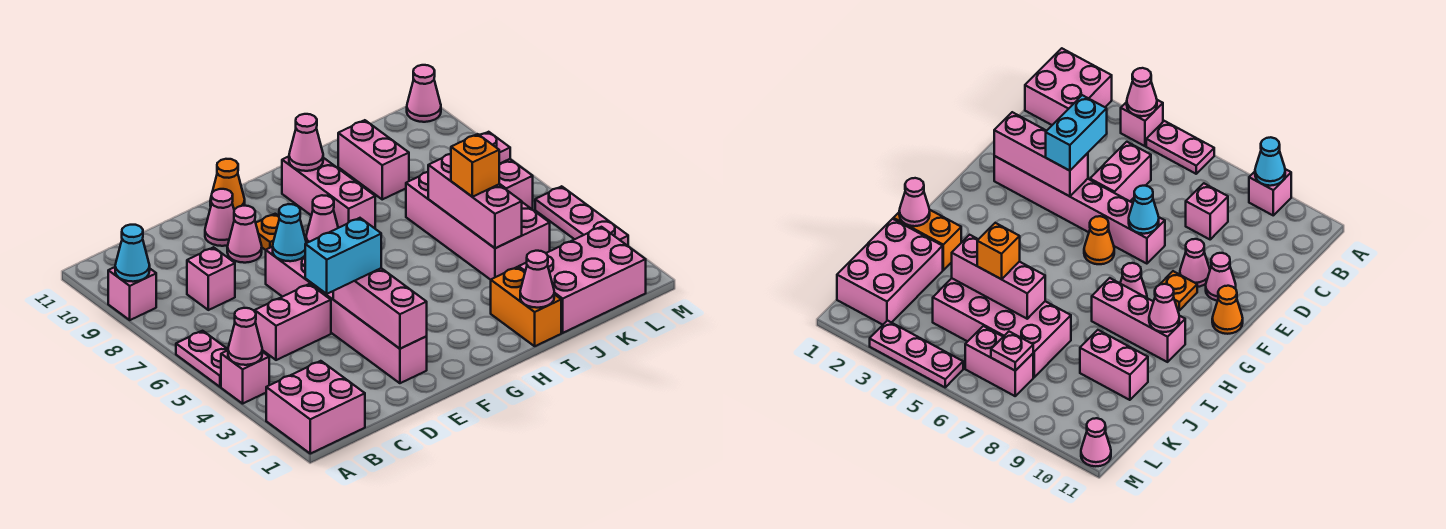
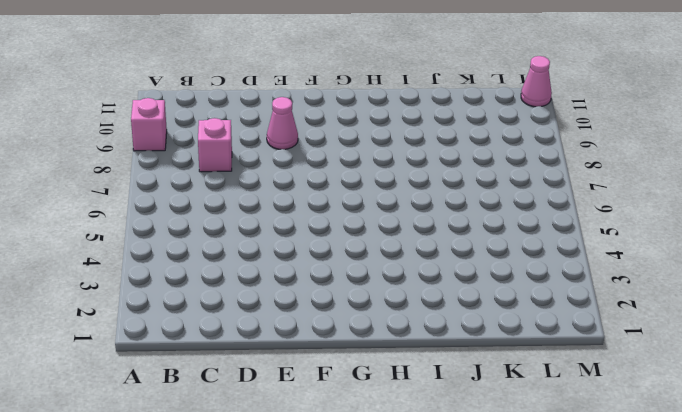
none -> pink brick A1:B2 level 1
none -> pink brick A4 level 1
none -> pink plate A5:A6 level 1
none -> pink brick C5:D5 level 1

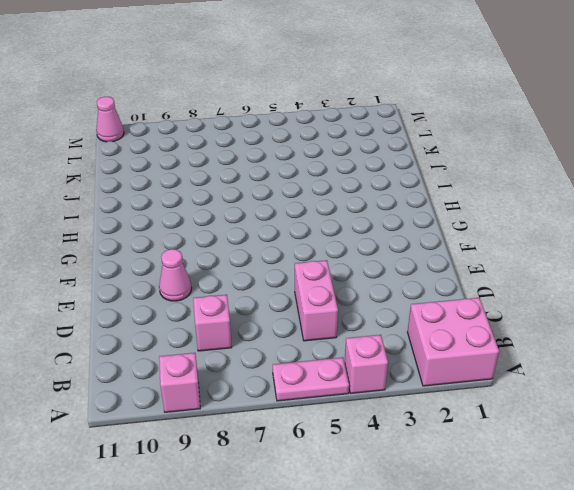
none -> pink brick E2:E7 level 1
none -> pink cone E10 level 1
none -> orange cone F6 level 1
none -> orange plate F9 level 1

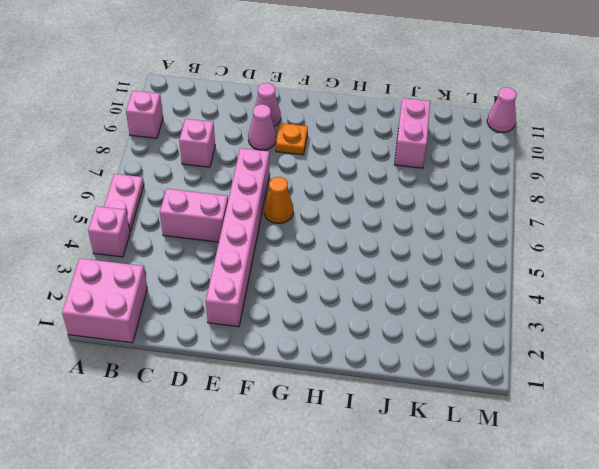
none -> orange cone F11 level 1
none -> pink cone G8 level 1
none -> pink brick H8:H10 level 1
none -> orange brick I1:I2 level 1

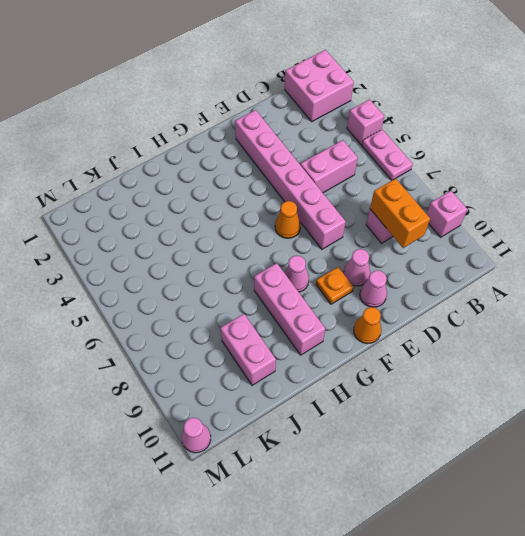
orange brick C8:C9 level 2 -> orange brick I1:I2 level 1
none -> pink brick J1:L2 level 1
none -> pink brick J4:K7 level 1
none -> pink brick L6:L7 level 1
none -> pink plate M3:M5 level 1

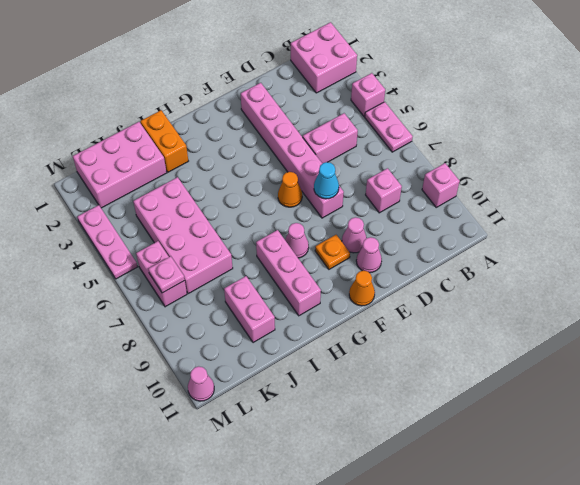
none -> pink cone A4 level 2
none -> cyan cone A9 level 2
none -> pink brick E2:E4 level 2
none -> pink cone H10 level 2

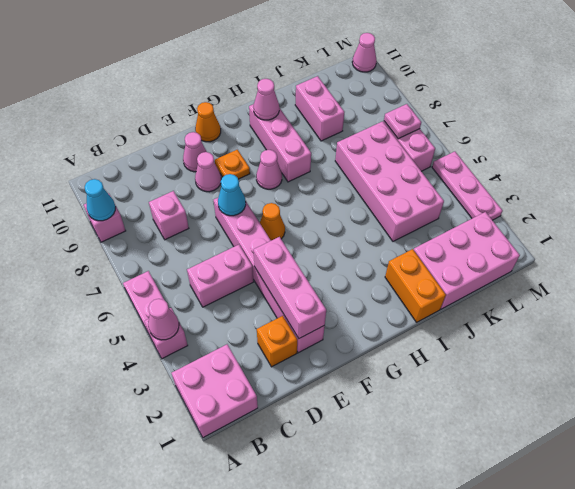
orange brick D2 level 1 -> orange brick J5 level 3
none -> pink cone I1 level 2
none -> pink brick J4:J6 level 2
none -> cyan brick D4:E4 level 3

